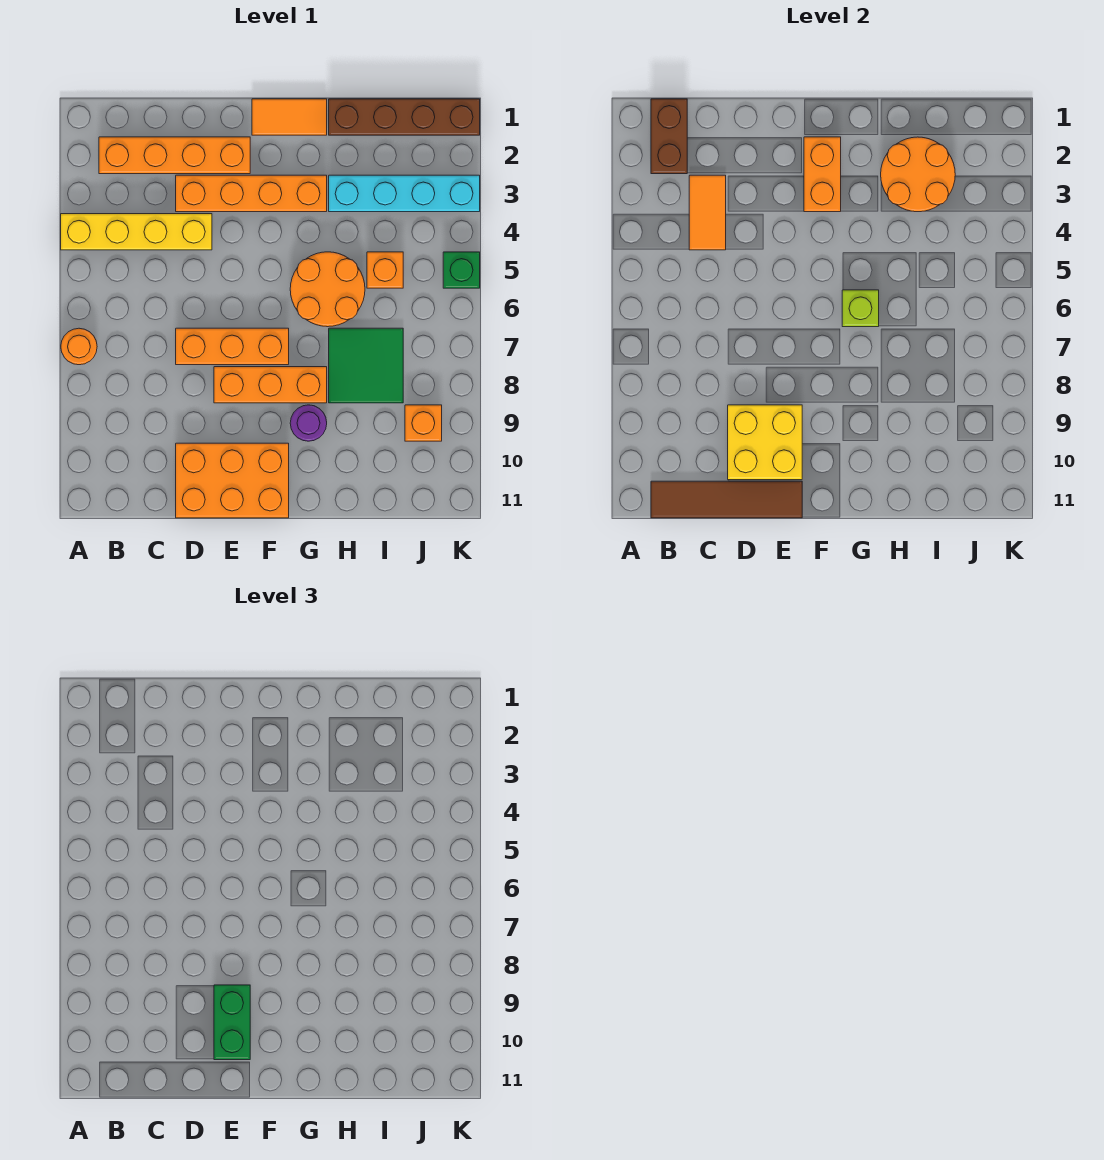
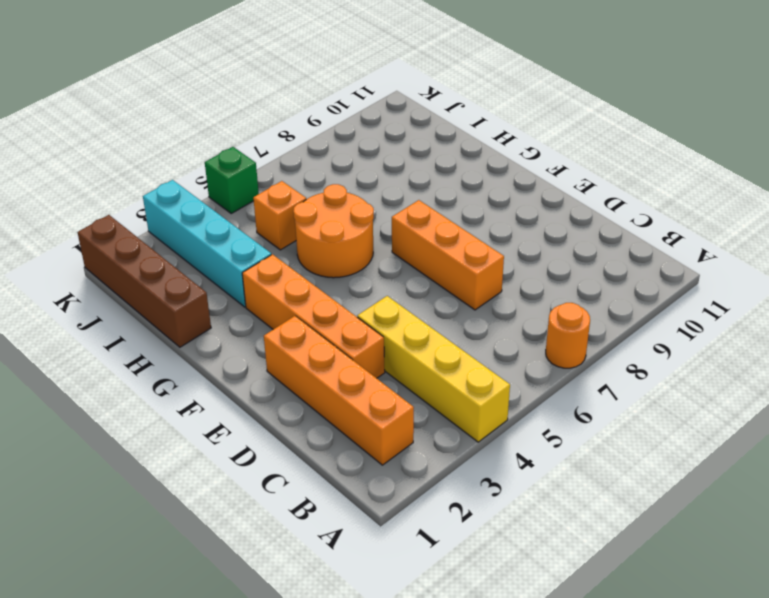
none -> orange brick D10:F11 level 1
none -> orange brick E8:G8 level 1
none -> orange tile F1:G1 level 1

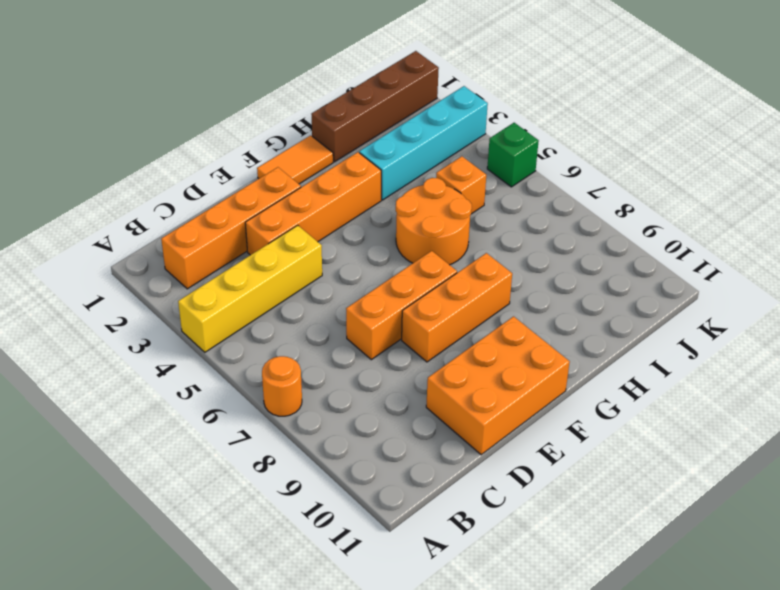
none -> purple round brick G9 level 1
none -> green tile H7:I8 level 1
none -> orange brick J9 level 1

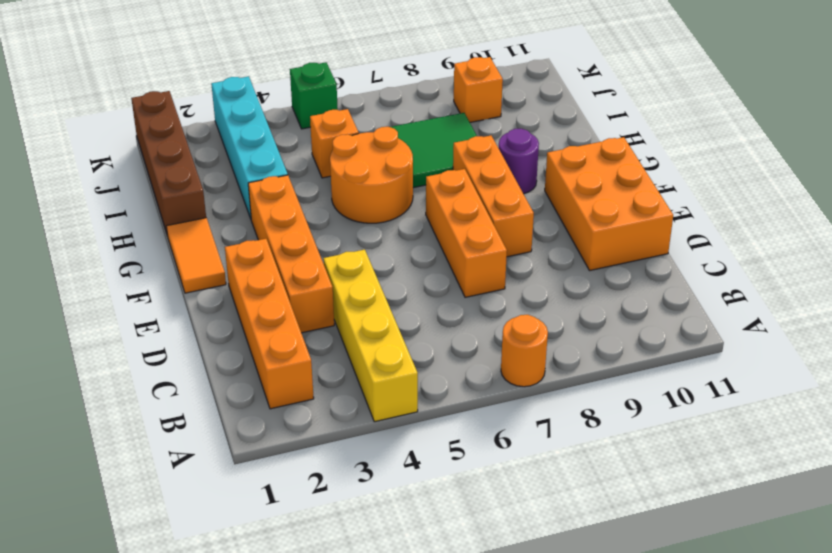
none -> brown brick B1:B2 level 2
none -> brown tile B11:E11 level 2
none -> orange tile C3:C4 level 2

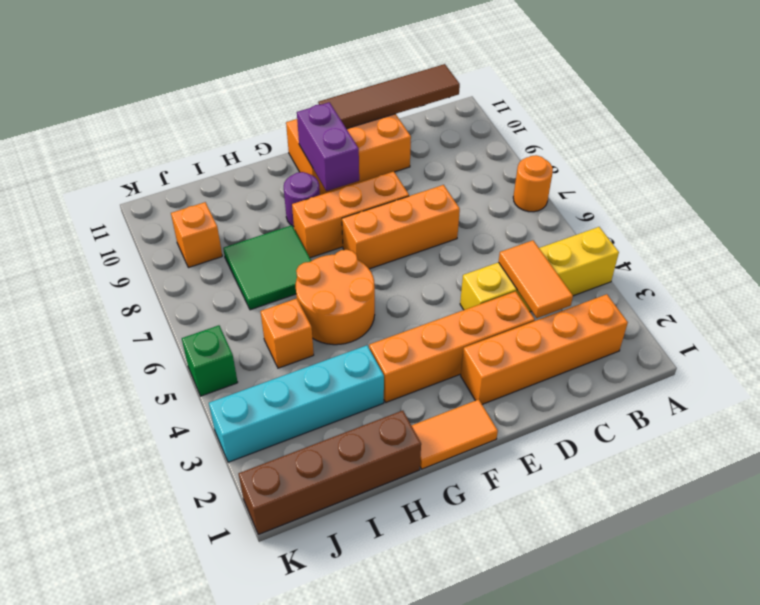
purple brick F9:F10 level 2 -> none
none -> brown brick B1:B2 level 2
none -> yellow brick D9:E10 level 2
none -> orange brick F2:F3 level 2

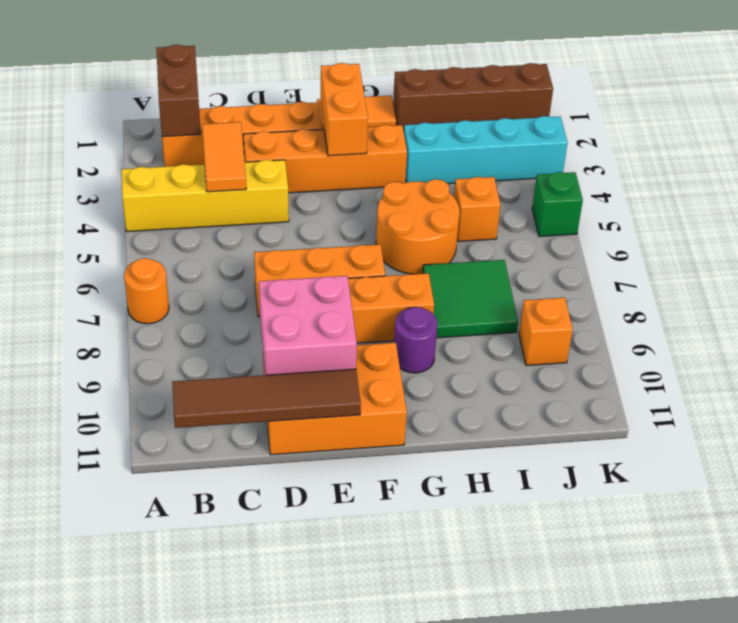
pink brick D9:E10 level 2 -> yellow brick D9:E10 level 2
none -> lime brick G6 level 2
none -> orange round brick H2:I3 level 2
none -> green brick E9:E10 level 3

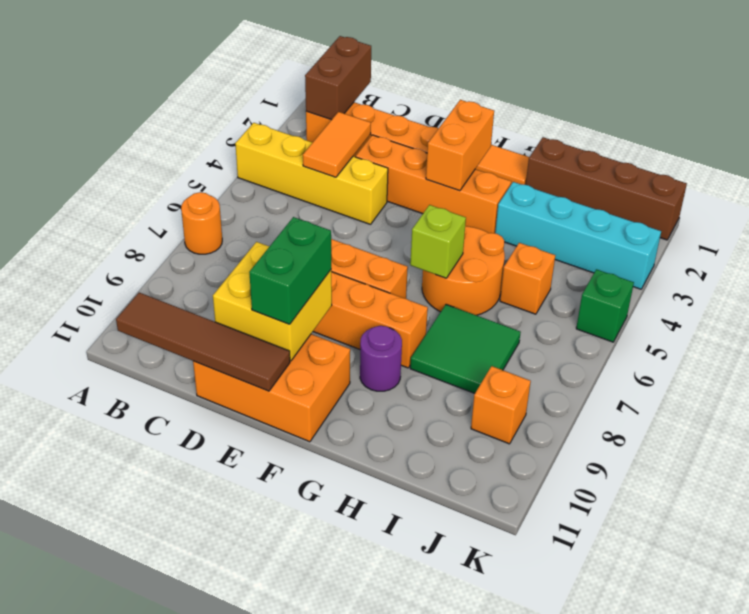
none -> orange round brick H2:I3 level 2

